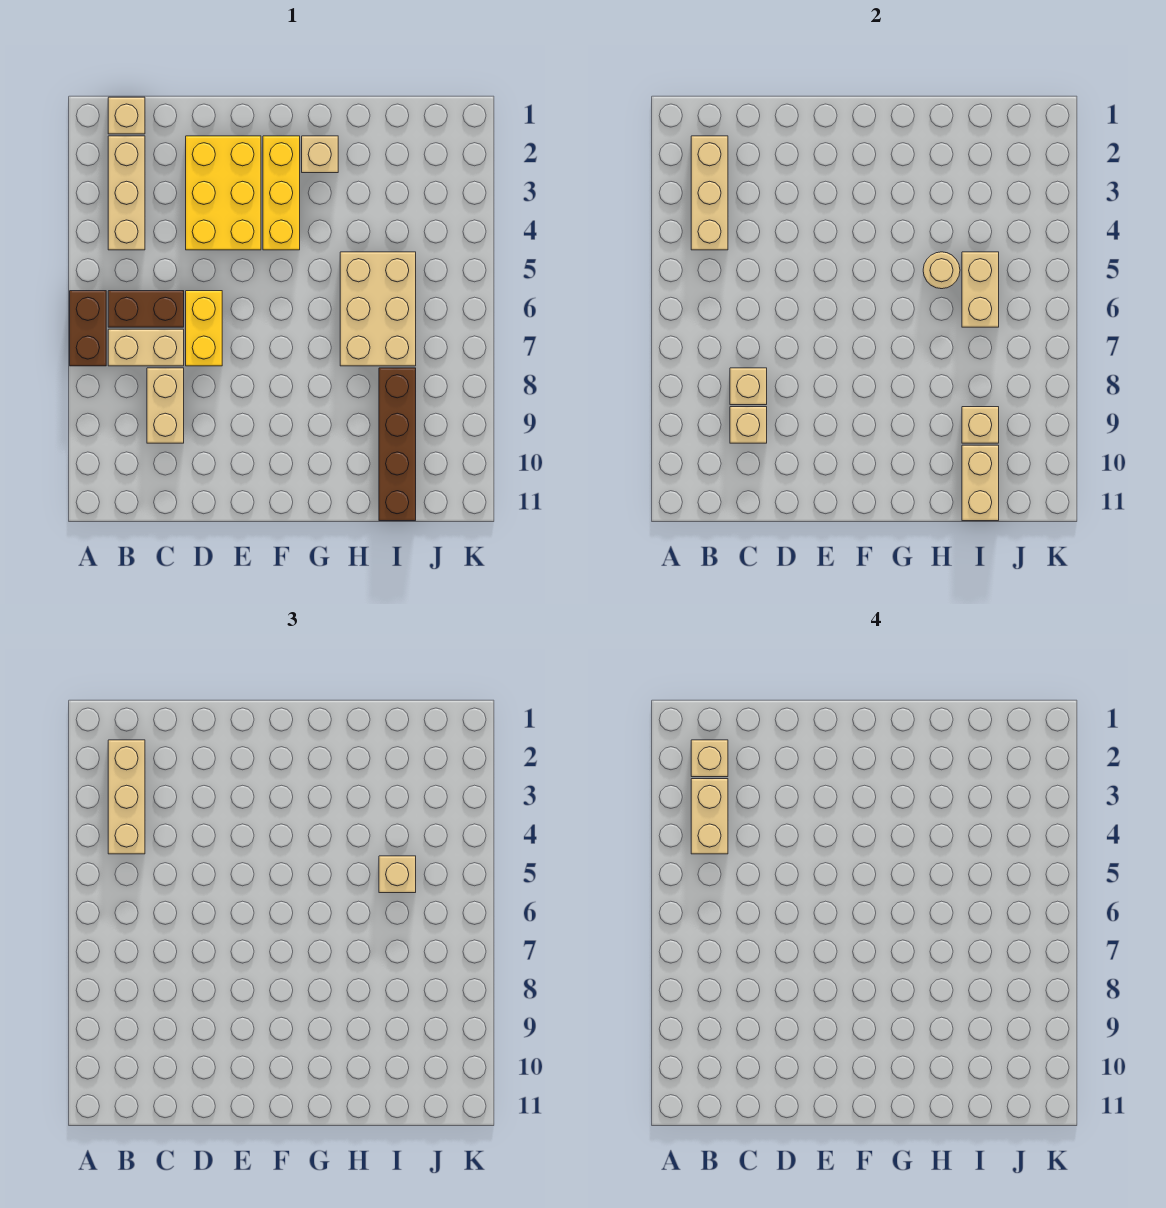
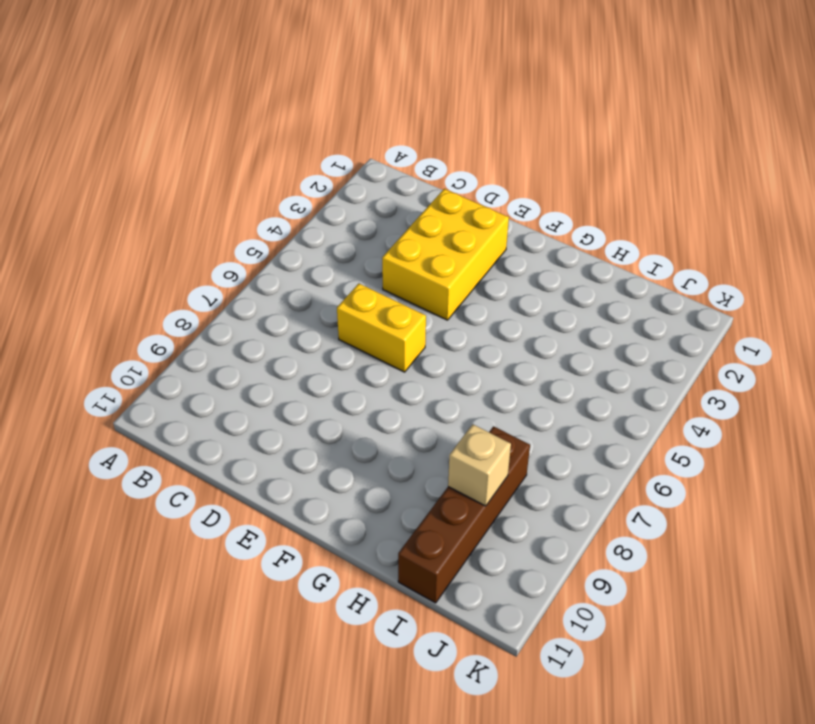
yellow brick D6:E6 level 1 -> yellow brick D6:D7 level 1
none -> brown brick A6:A7 level 1
none -> tan brick B1 level 1
none -> tan brick B2:B4 level 1

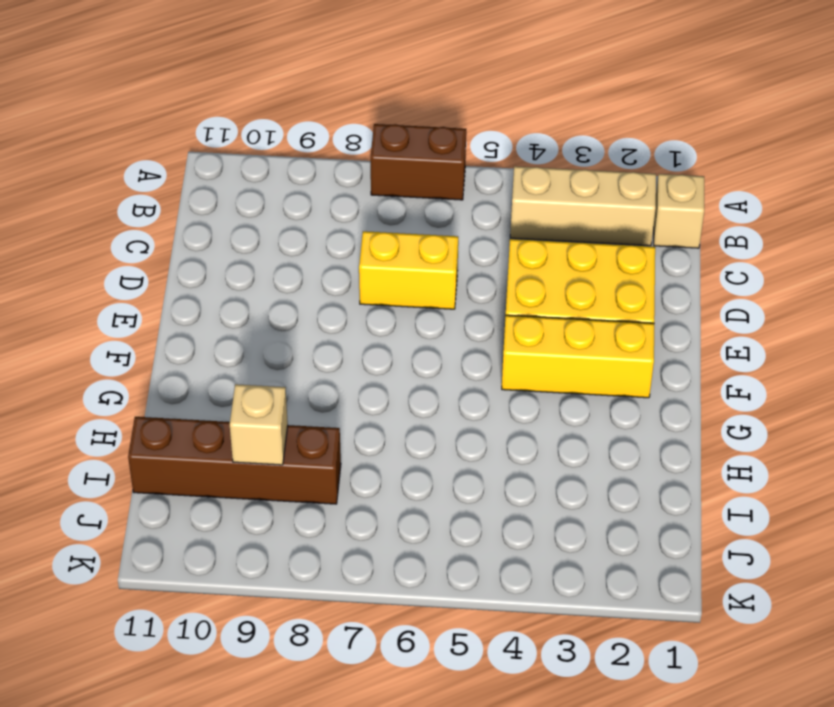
none -> brown brick B6:C6 level 1
none -> tan brick B7:C7 level 1
none -> tan brick C8:C9 level 1

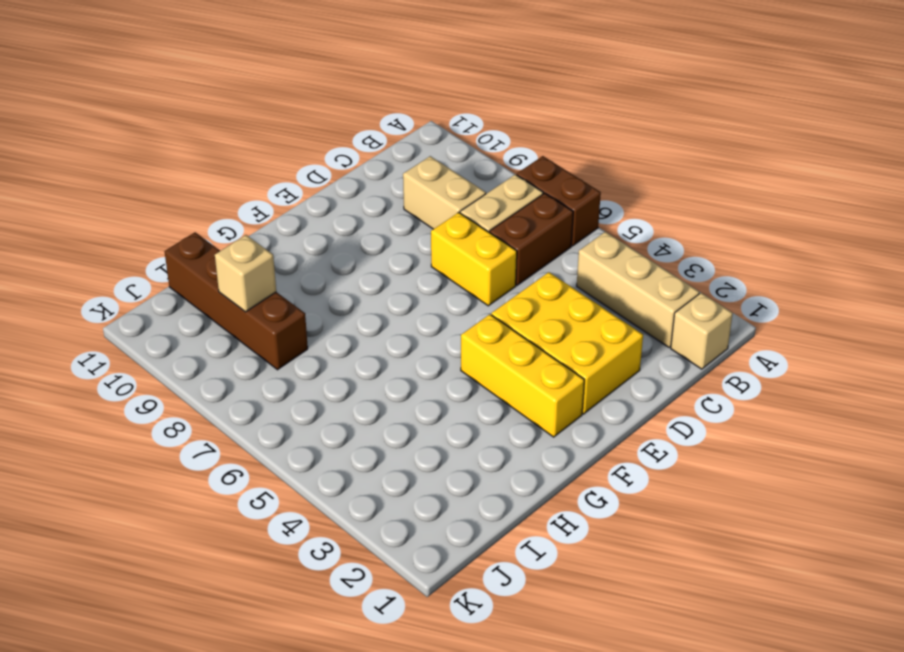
none -> tan brick G2 level 1
none -> tan brick H5:I7 level 1
none -> tan brick B2:B4 level 2

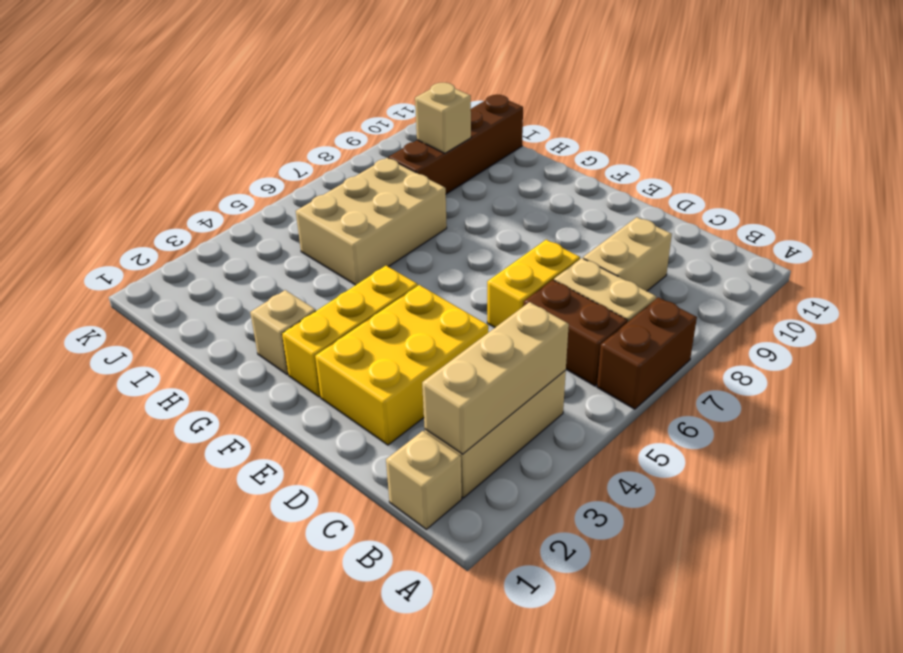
none -> tan brick C8 level 2
none -> tan brick C9 level 2
none -> tan round brick H5 level 2

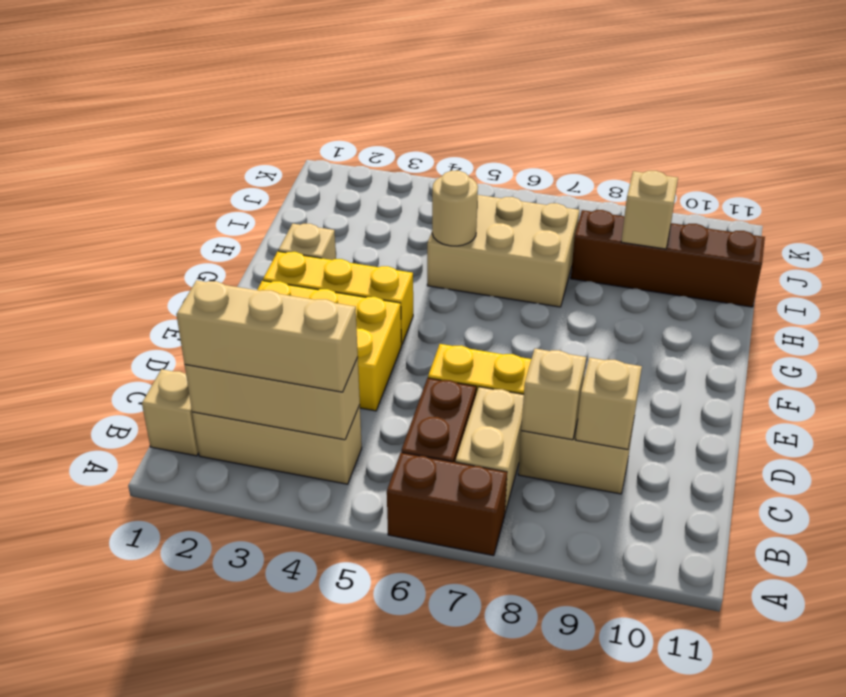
none -> tan brick I5:I6 level 2
none -> tan brick I10:I11 level 2
none -> tan brick I5 level 3

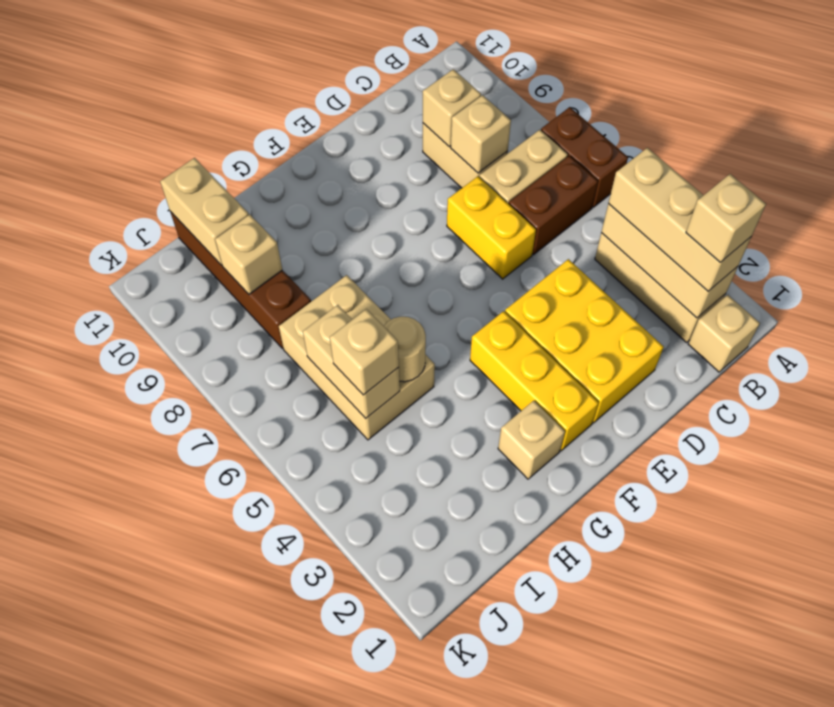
none -> tan brick B3:B4 level 4

